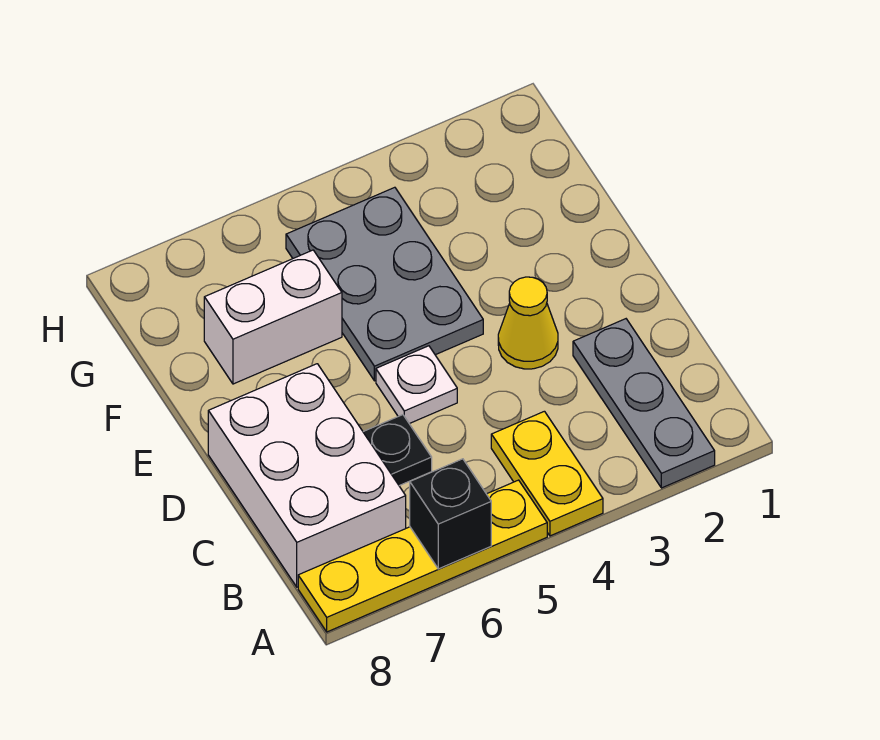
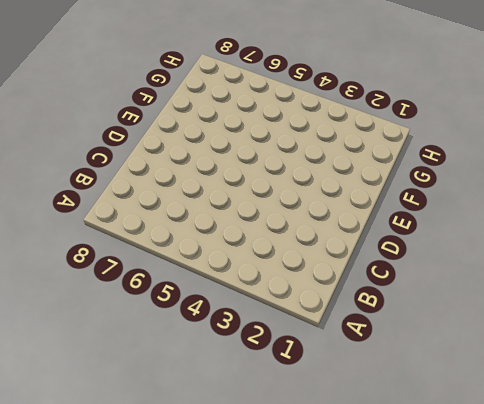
none -> grey plate A2:C2 level 1
none -> yellow plate A4:B4 level 1

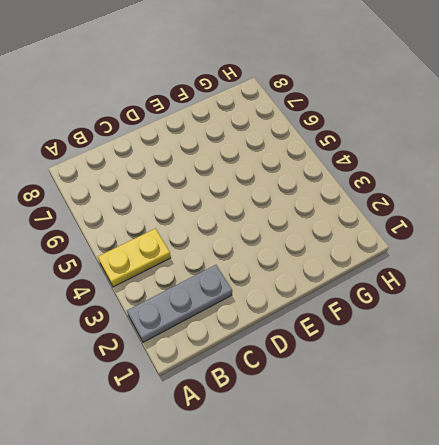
none -> yellow plate A5:A8 level 1
none -> white brick B7:D8 level 1

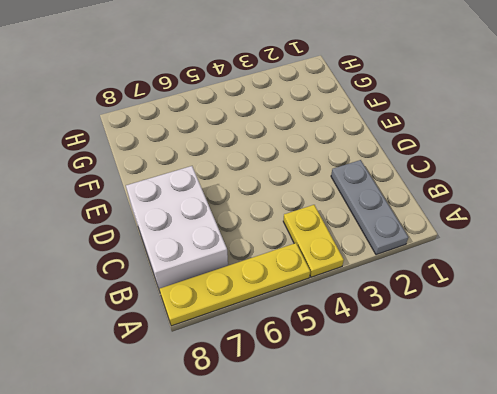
none -> black plate C6 level 1
none -> yellow cone D3 level 1

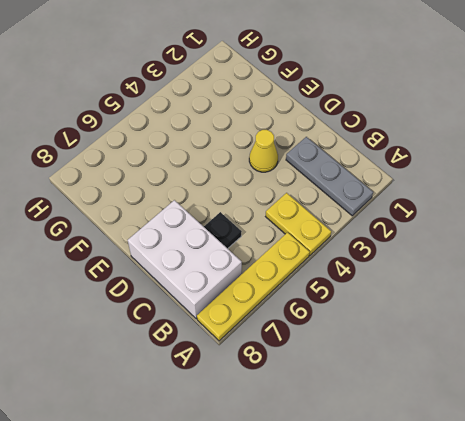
none -> white plate D5 level 1
none -> grey plate E4:G5 level 1

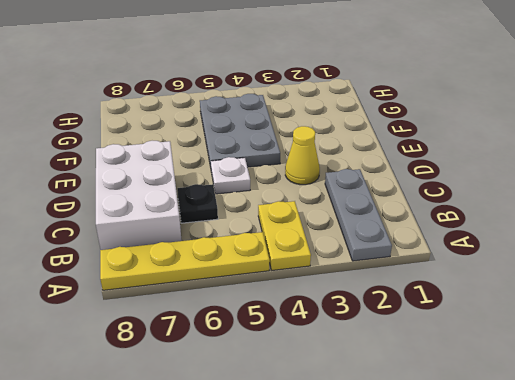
none -> white brick F6:F7 level 1
none -> black brick A6 level 2

